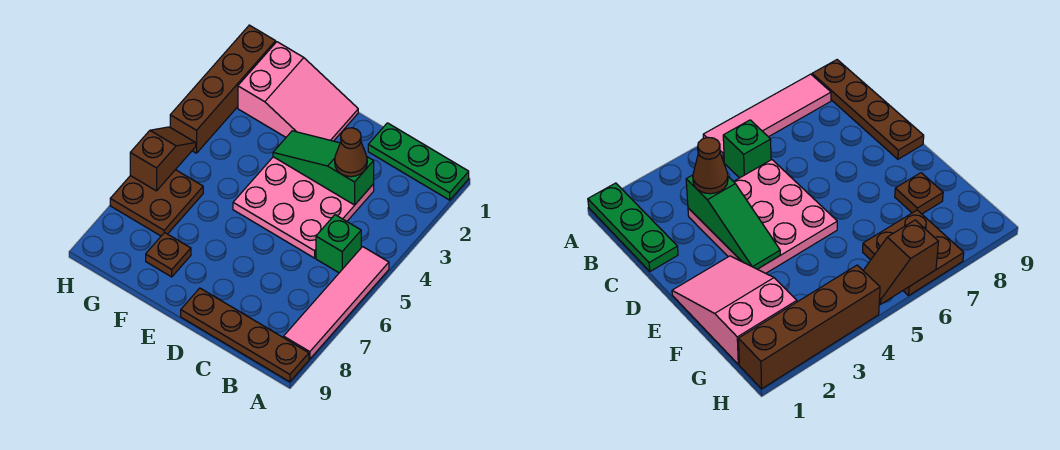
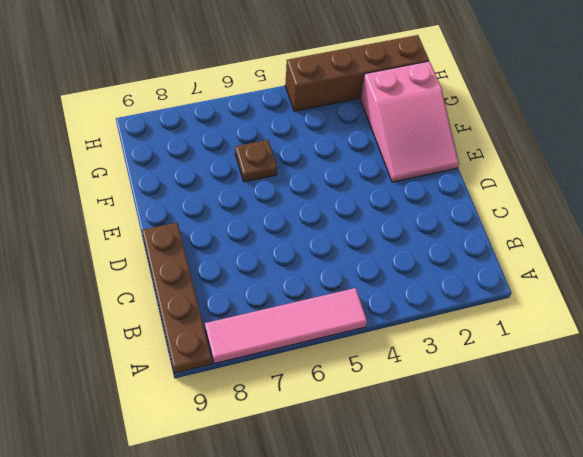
brown plate F6 level 1 -> brown plate F8 level 1
none -> green plate A1:C1 level 1
none -> green brick B5 level 1
none -> pink plate C3:E5 level 1

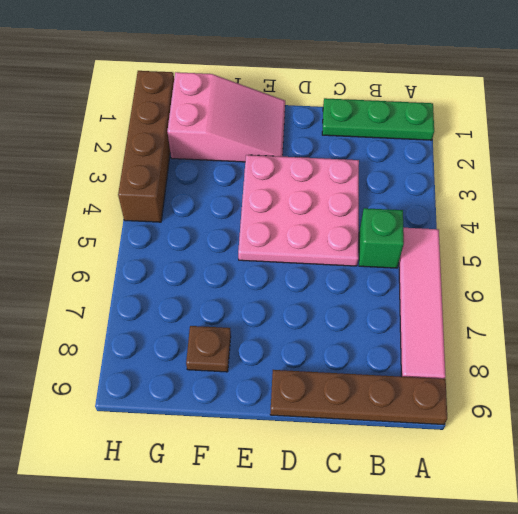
none -> brown plate G6:H7 level 1
none -> green slope C3:E3 level 2 top C
none -> brown slope H5:H6 level 2 top 6

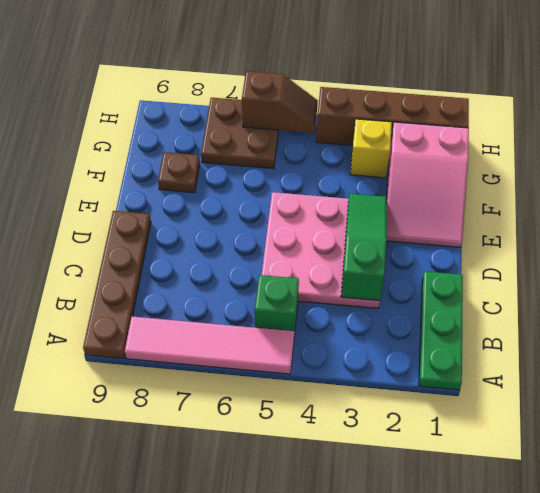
yellow brick G3 level 1 -> none
none -> brown cone C3 level 3

